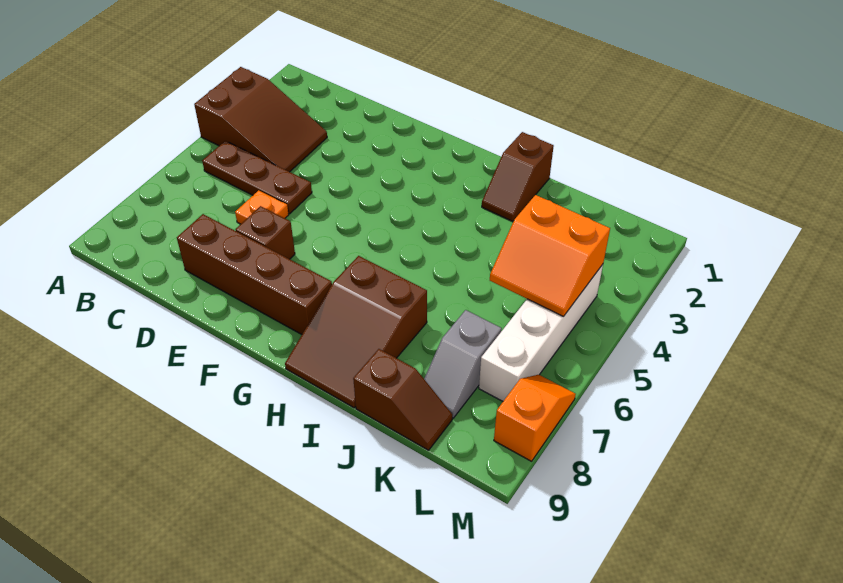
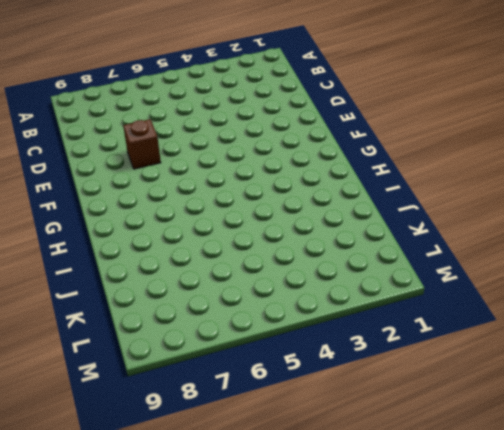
none -> brown slope A3:C4 level 1 top A
none -> brown plate B5:D5 level 1
none -> orange plate D6 level 1

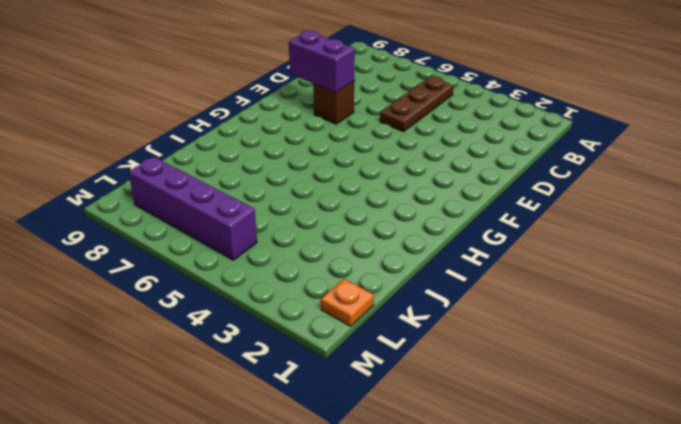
purple brick E7:E8 level 2 -> none
orange plate L1 level 1 -> orange plate D6 level 1
purple brick L5:L8 level 1 -> white brick L4:L7 level 1
none -> brown slope A3:C4 level 1 top A
none -> brown brick D8:G8 level 1
none -> brown slope H7:I9 level 1 top 7

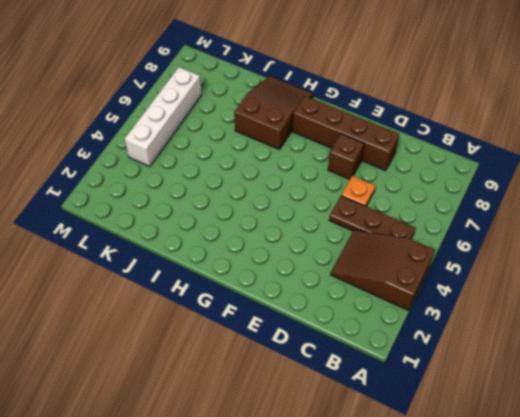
none -> brown slope I1:I2 level 1 top 1
none -> brown slope J9:K9 level 1 top J
none -> grey slope K7:K8 level 1 top 7

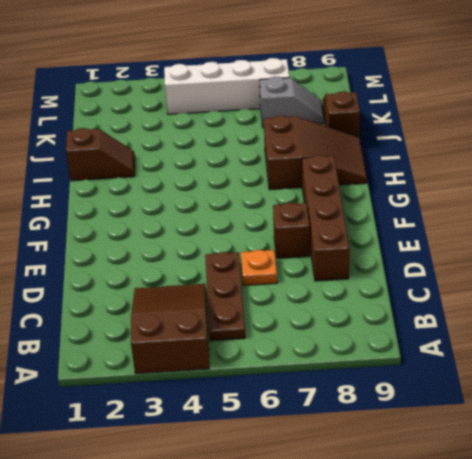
none -> orange slope M7:M8 level 1 top 8
none -> orange slope K4:L5 level 2 top 4

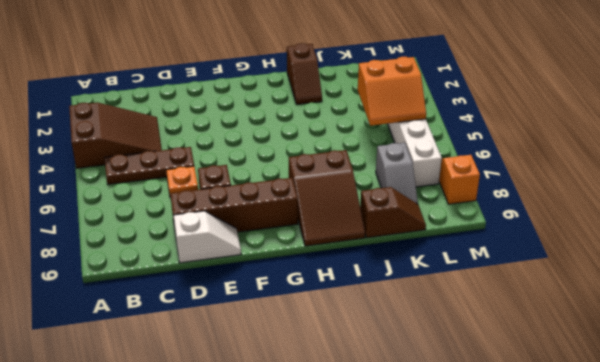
white slope D9:E9 level 1 top D -> none

